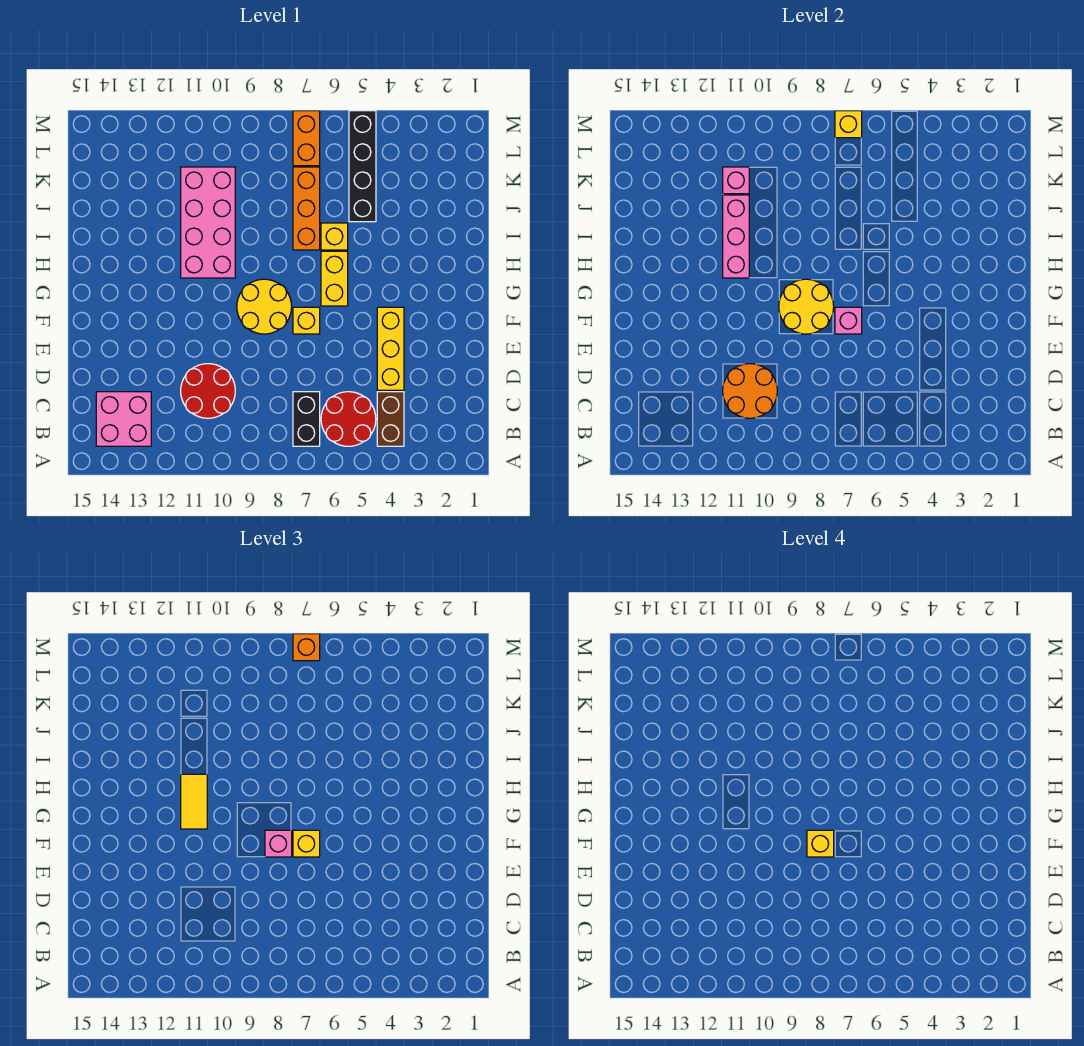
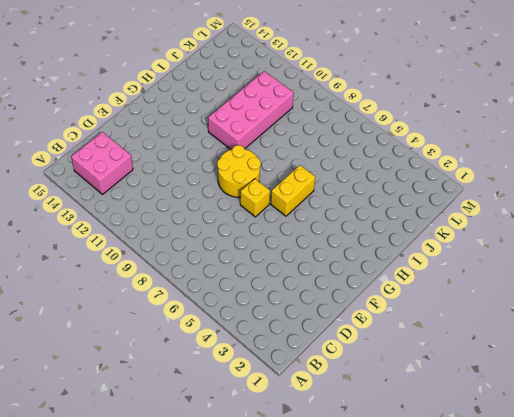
none -> brown brick B4:C4 level 1
none -> red round brick B5:C6 level 1
none -> black brick B7:C7 level 1

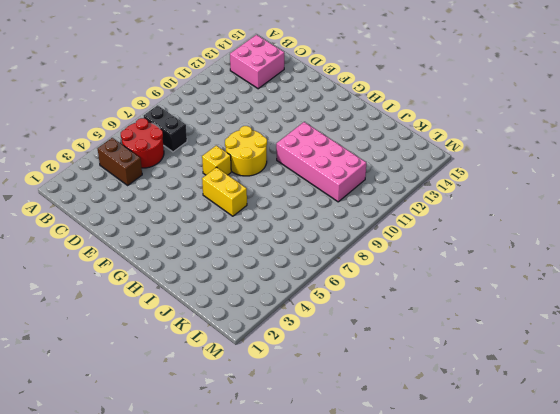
none -> red round brick C10:D11 level 1
none -> yellow brick D4:F4 level 1
none -> yellow brick I6 level 1

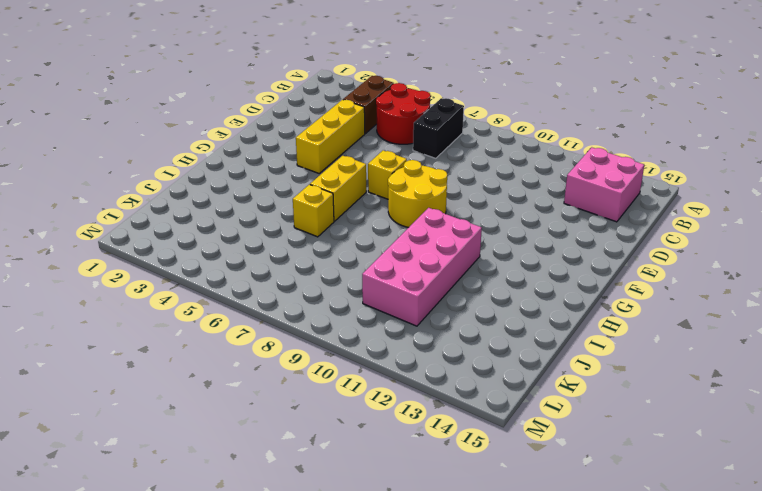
none -> red round brick C10:D11 level 1
none -> orange brick I7:K7 level 1
none -> black brick J5:M5 level 1

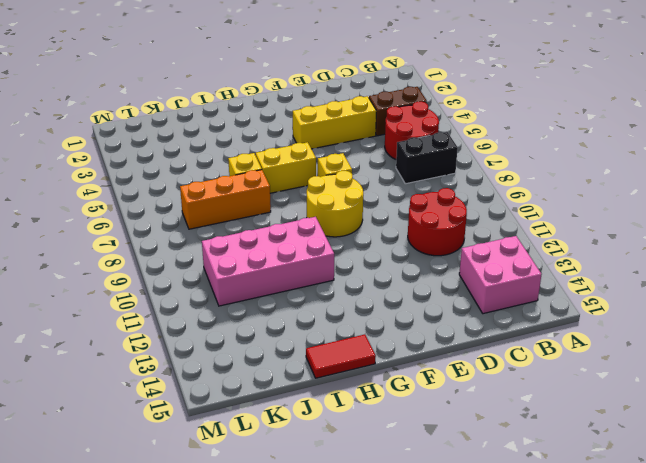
red tile H15:I15 level 1 -> none
none -> black brick J5:M5 level 1
none -> orange brick L7:M7 level 1
none -> orange round brick C10:D11 level 2

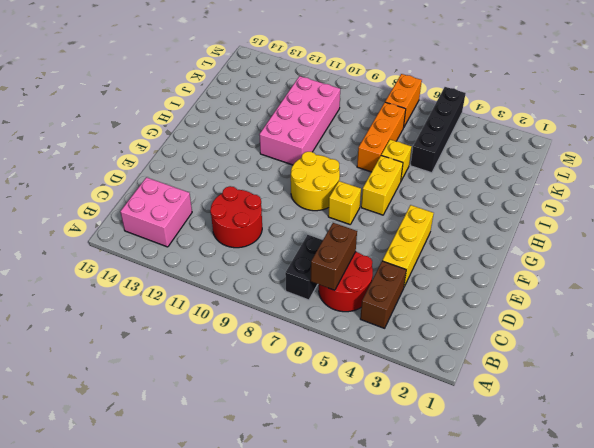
brown brick B6:C6 level 2 -> none
none -> orange round brick C10:D11 level 2
none -> pink brick F7 level 2
none -> yellow round brick F8:G9 level 2

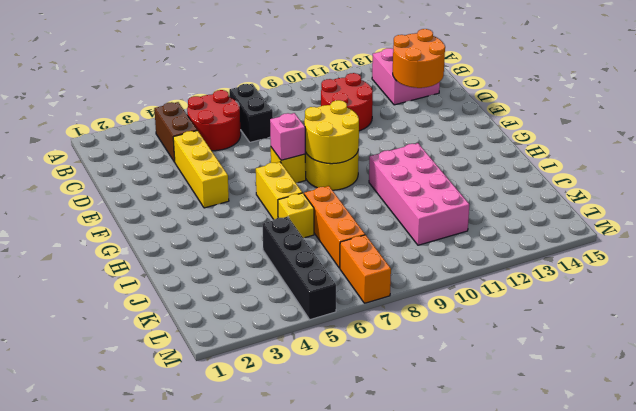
orange round brick C13:D14 level 2 -> orange round brick C10:D11 level 2
none -> pink brick H11:J11 level 2
none -> pink brick K11 level 2
none -> yellow brick M7 level 2

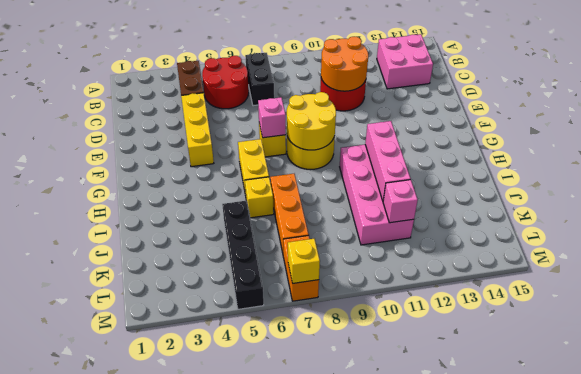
none -> yellow brick F7 level 3
none -> pink brick F8 level 3
none -> yellow tile G11:H11 level 3

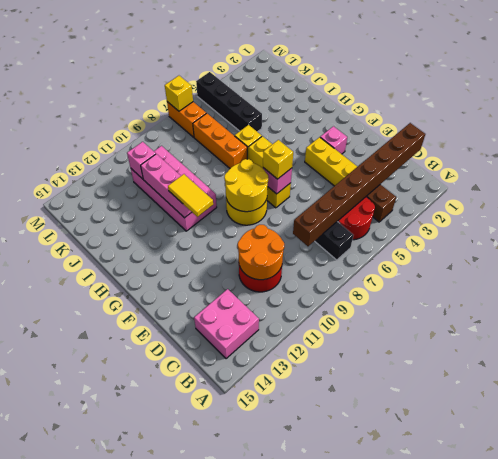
brown brick C1:C8 level 2 -> none
pink brick F3 level 1 -> pink brick F8 level 3
none -> orange brick M7 level 3
none -> yellow brick F8 level 4

